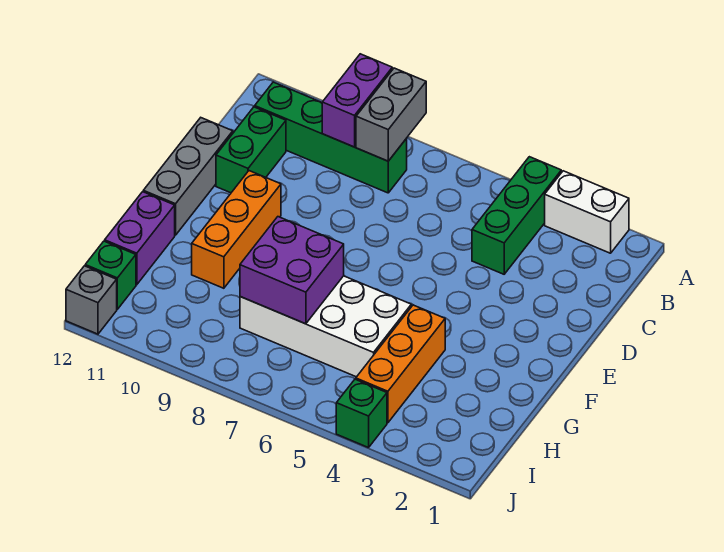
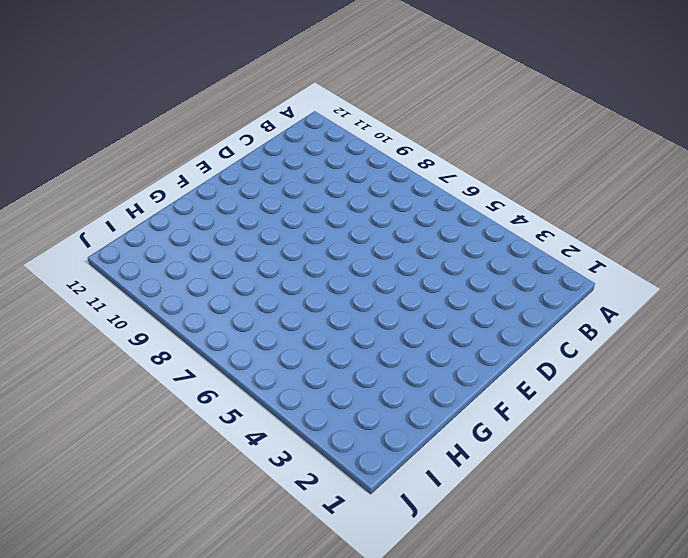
none -> white brick A2:A3 level 1
none -> green brick A4:C4 level 1
none -> green brick B8:B11 level 1

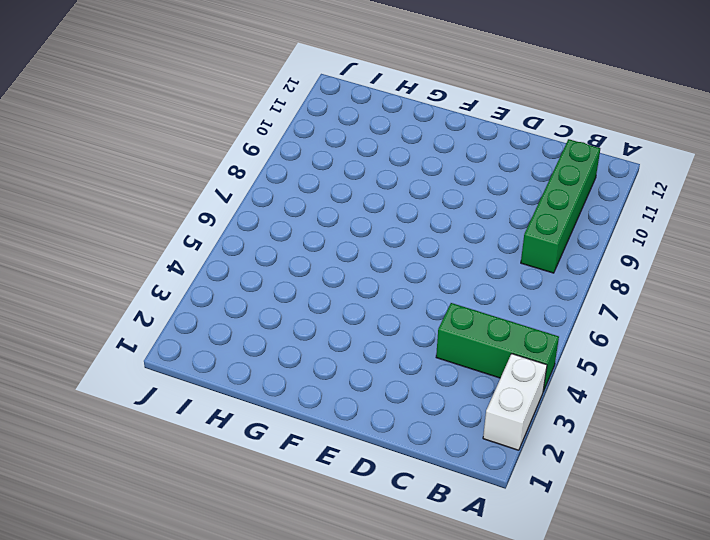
none -> green brick C11:D11 level 1
none -> grey brick D12:F12 level 1
none -> orange brick E10:G10 level 1

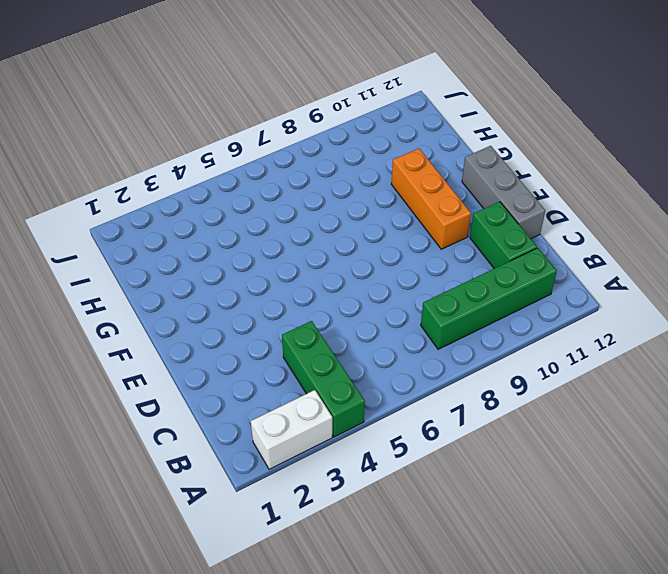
none -> orange brick G4:I4 level 1
none -> white brick G5:H8 level 1
none -> purple brick G12:H12 level 1

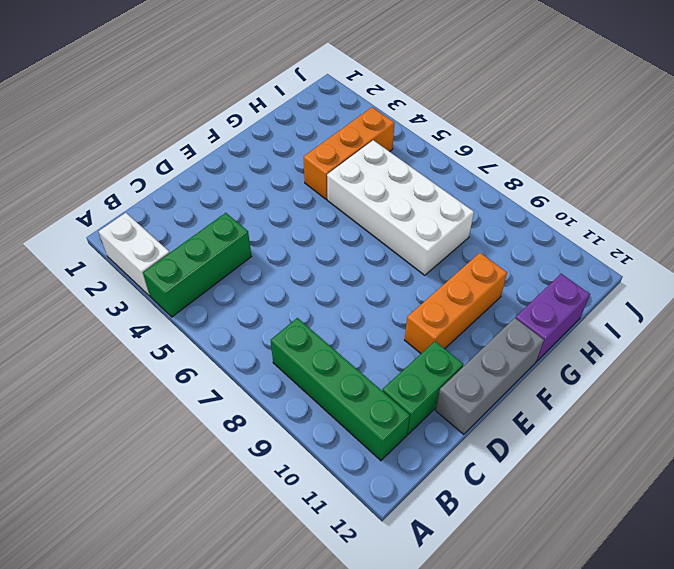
none -> green brick I12 level 1
none -> green brick J4 level 1
none -> grey brick J12 level 1

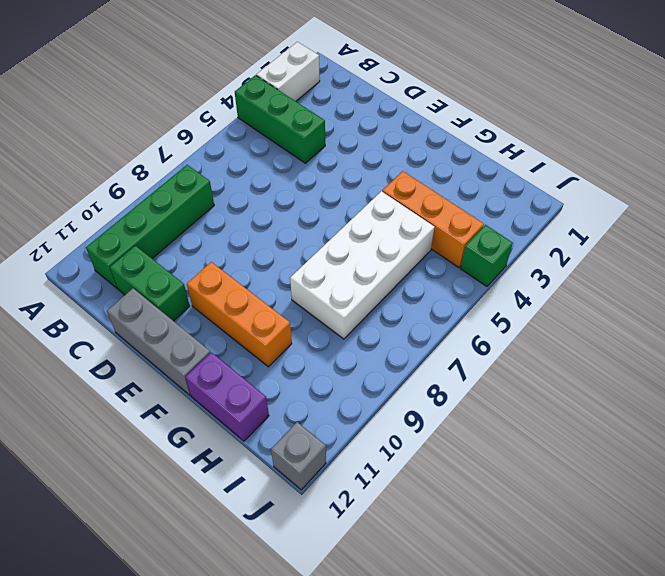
none -> green brick I12 level 1
none -> grey brick A8:B8 level 2
none -> purple brick A9:B9 level 2

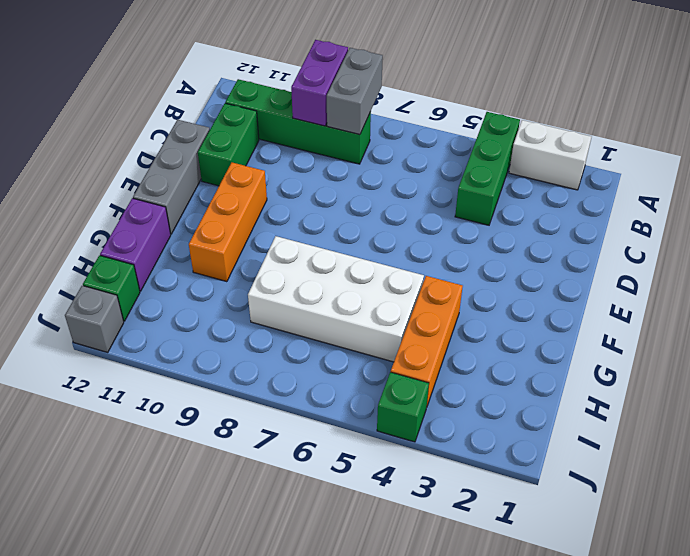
none -> purple brick G7:H8 level 2

